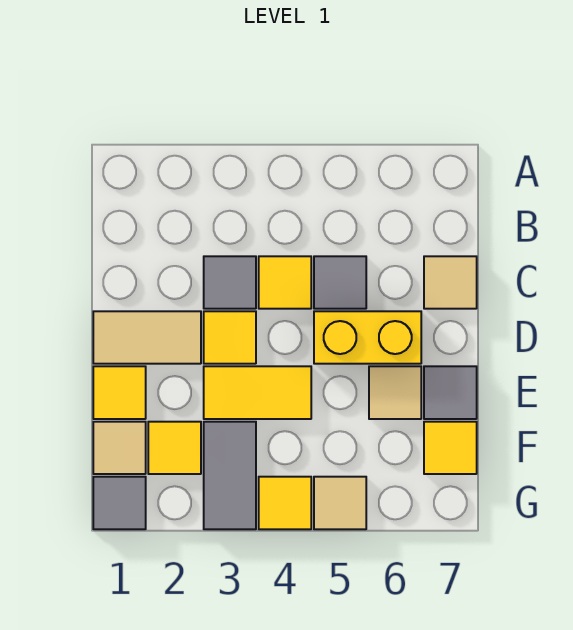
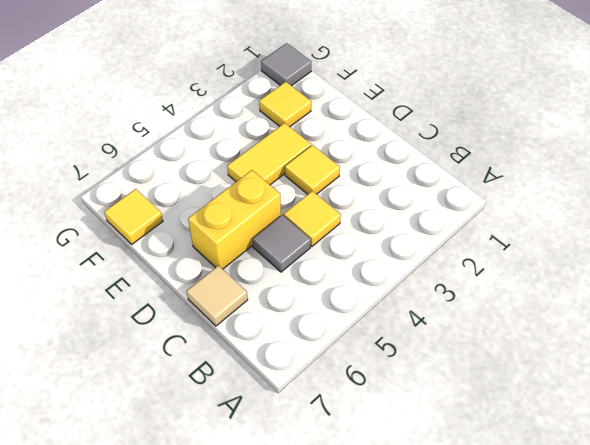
none -> grey tile C3 level 1
none -> tan tile D1:D2 level 1
none -> yellow tile E1 level 1

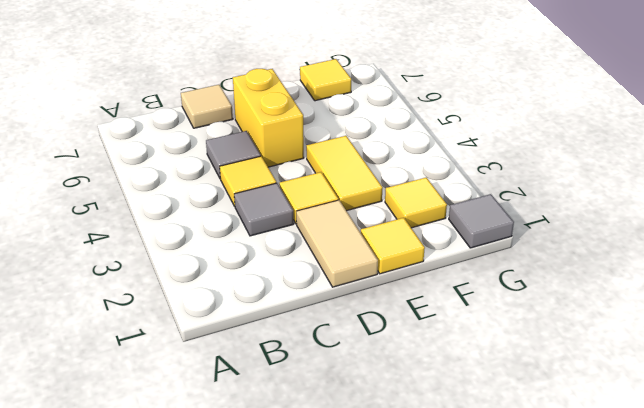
none -> tan tile E6 level 1
none -> grey tile E7 level 1
none -> tan tile F1 level 1

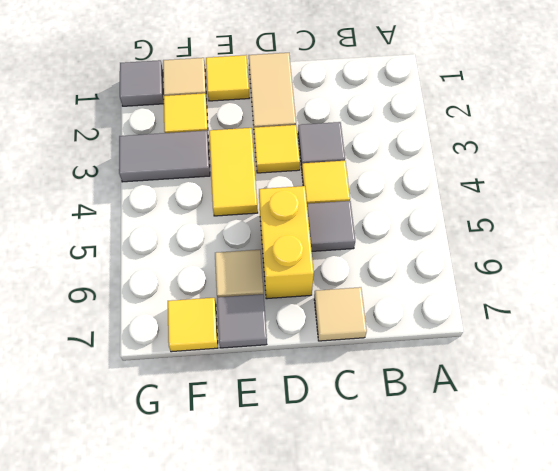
none -> yellow tile G4 level 1
none -> tan tile G5 level 1

